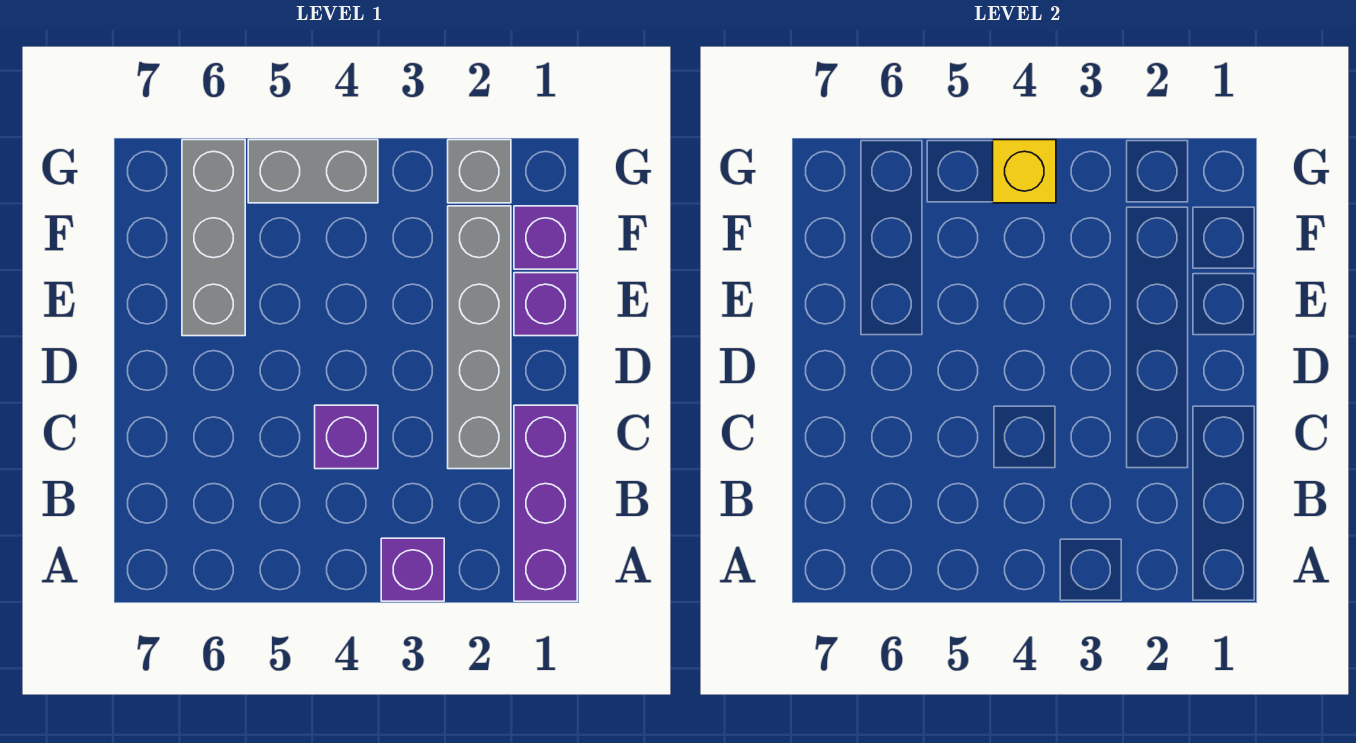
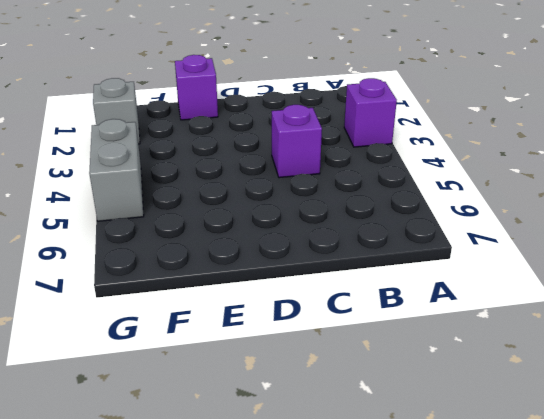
none -> purple brick A1:C1 level 1
none -> grey brick C2:F2 level 1

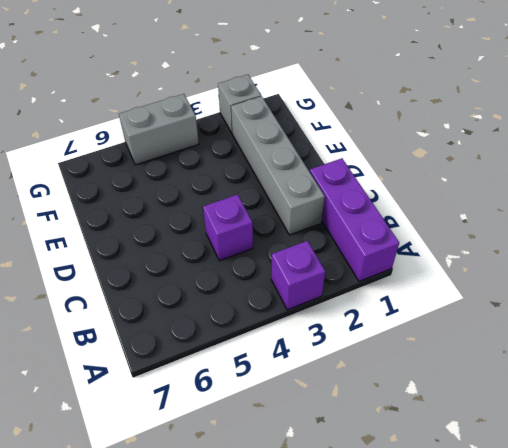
none -> purple brick E1 level 1
none -> grey brick E6:G6 level 1

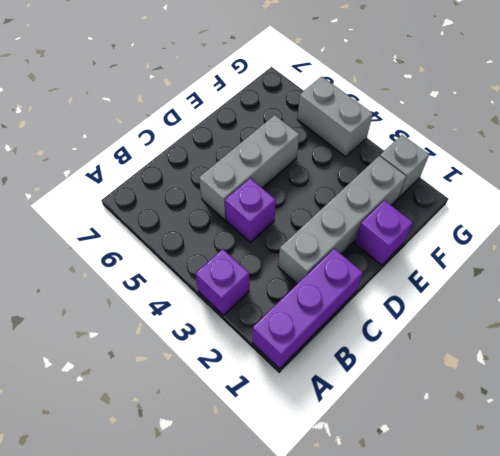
grey brick C5:E5 level 1 -> grey brick E6:G6 level 1
none -> purple brick F1 level 1
none -> yellow brick G4 level 2

